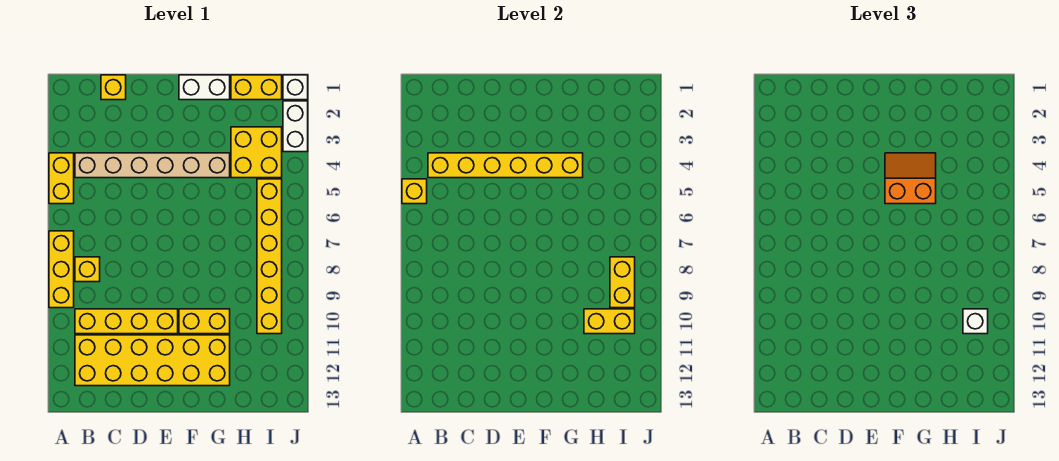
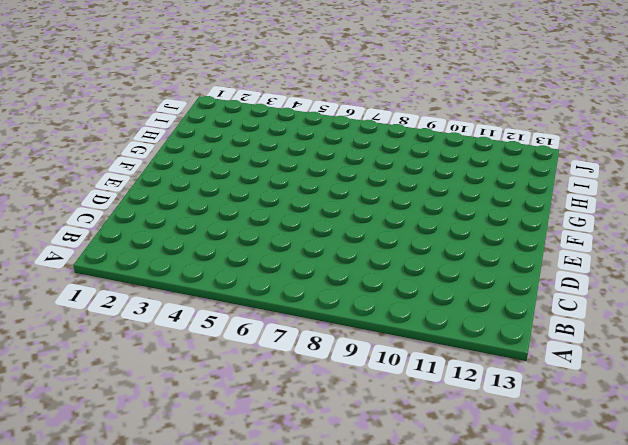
none -> yellow brick A4:A5 level 1
none -> yellow brick A7:A9 level 1
none -> tan brick B4:G4 level 1

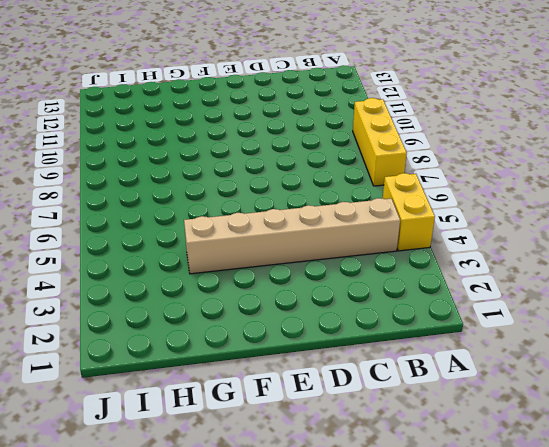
none -> yellow brick B8 level 1
none -> yellow brick B10:E10 level 1
none -> yellow brick B11:G12 level 1

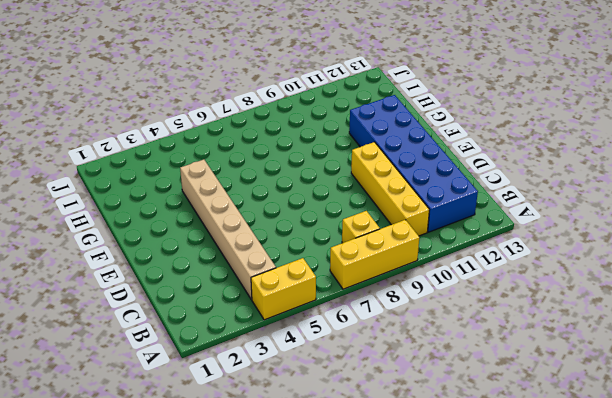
blue brick B11:G12 level 1 -> yellow brick B11:G12 level 1
none -> yellow brick C1 level 1
none -> white brick F1:G1 level 1
none -> yellow brick F10:G10 level 1

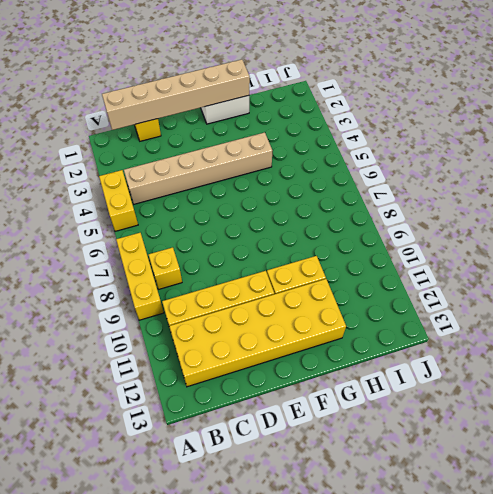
tan brick B1:G1 level 2 -> none
none -> yellow brick H1:I1 level 1
none -> yellow brick H3:I4 level 1
none -> yellow brick I5:I10 level 1

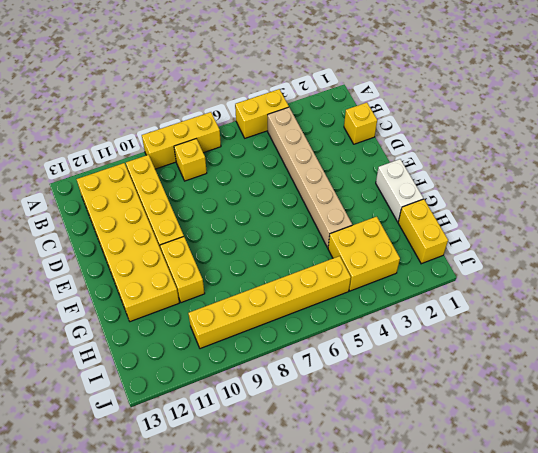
none -> white brick J1 level 1
none -> white brick J2:J3 level 1
none -> yellow brick A5 level 2

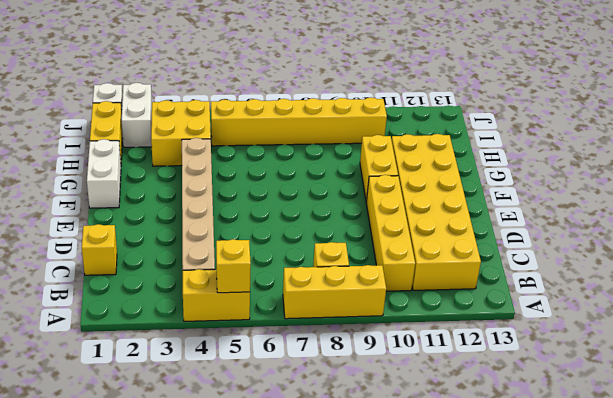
white brick I2:J2 level 1 -> white brick J2:J3 level 1
none -> yellow brick B4:G4 level 2
none -> yellow brick H10:I10 level 2
none -> yellow brick I8:I9 level 2

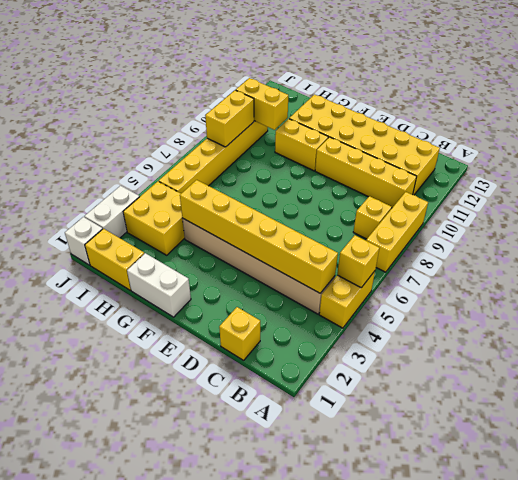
none -> orange slope F4:G5 level 3 top 5
none -> white brick I10 level 3

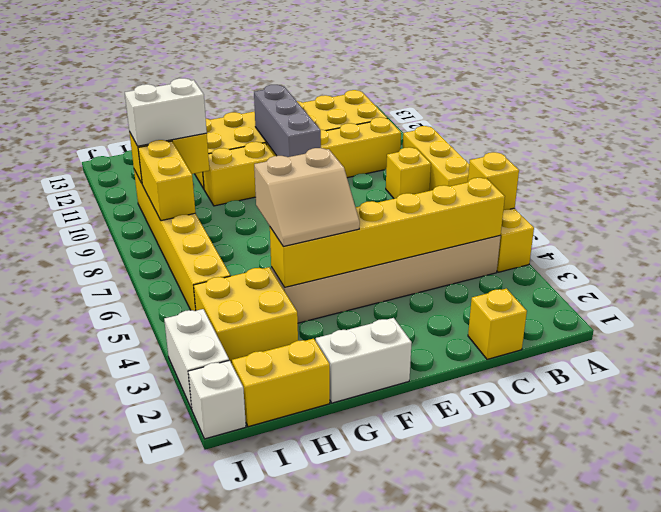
grey brick E9:E11 level 2 -> none
tan slope F4:G5 level 3 top 5 -> orange slope F4:G5 level 3 top 5
white brick H10:I10 level 3 -> white brick I10 level 3

